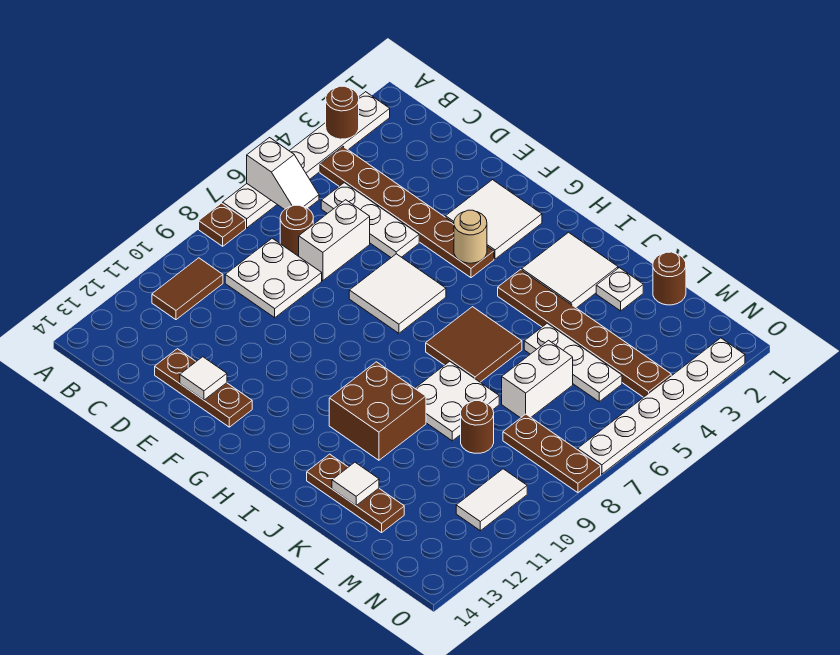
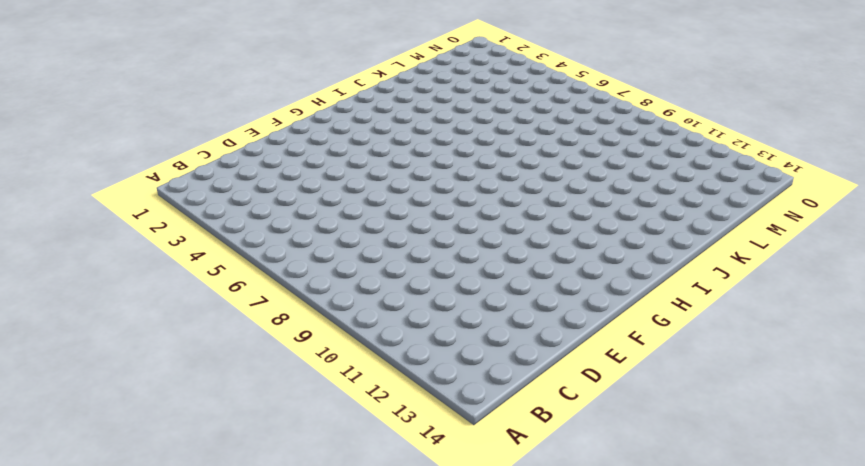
none -> white plate A2:A7 level 1
none -> brown plate A8 level 1
none -> brown plate B4:G4 level 1
none -> brown tile B10:B11 level 1

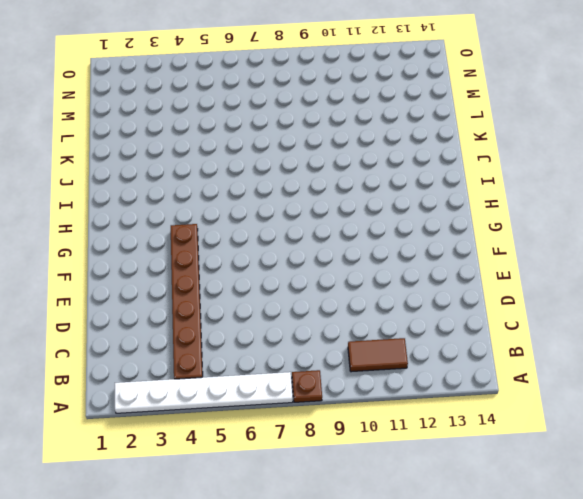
none -> white plate C5:E5 level 1
none -> brown round brick C7 level 1
none -> white plate C8:D9 level 1
none -> white brick D6:D7 level 1

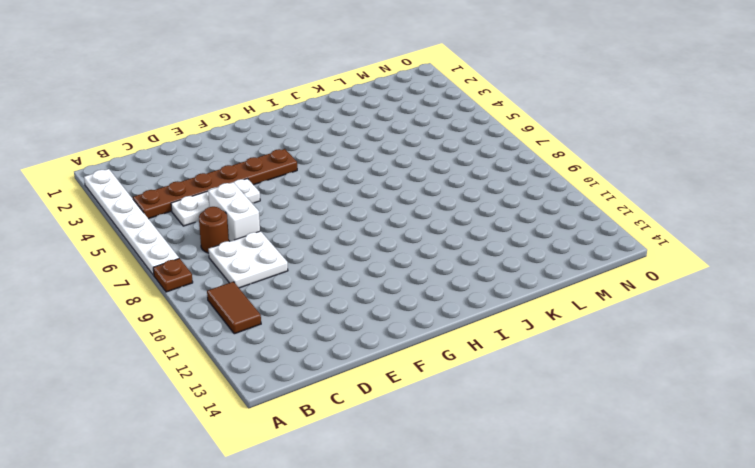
none -> brown plate D13:F13 level 1
none -> white tile F2:G3 level 1
none -> white tile F6:G7 level 1
none -> white tile I2:J3 level 1

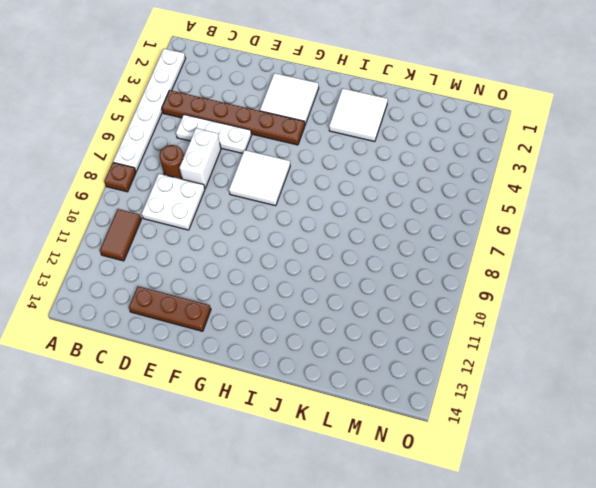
none -> brown plate I4:N4 level 1
none -> brown tile I6:J7 level 1
none -> brown brick I10:J11 level 1
none -> white plate J8:K9 level 1

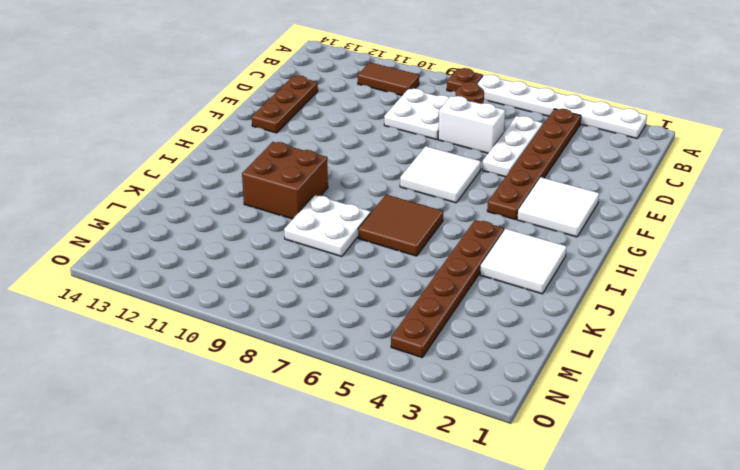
none -> brown plate J13:L13 level 1
none -> white plate K2 level 1
none -> white plate K5:M5 level 1
none -> brown round brick L1 level 1

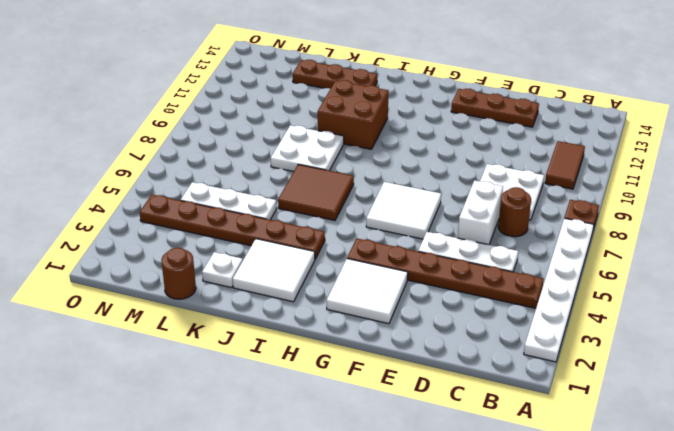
none -> white brick L6:L7 level 1
none -> brown round brick L9 level 1
none -> brown plate M8:O8 level 1
none -> white tile N10:N11 level 1

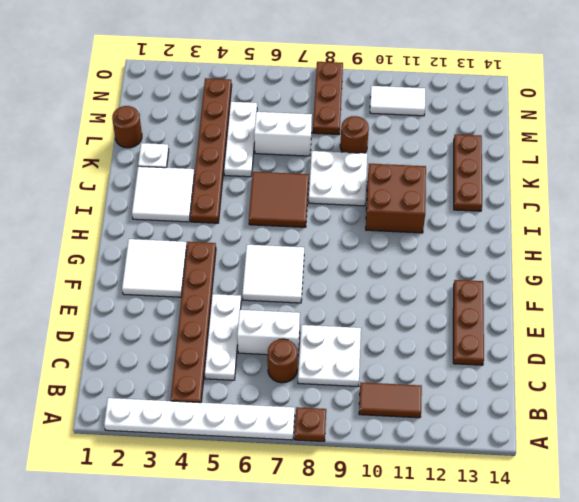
none -> white plate O2:O7 level 1
none -> brown round brick A3 level 2
none -> white slope A6:B6 level 2 top A
none -> white tile E13 level 2

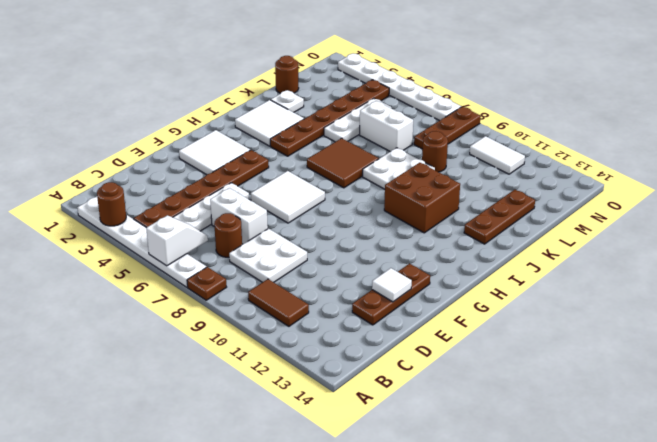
none -> tan round brick G4 level 2
none -> white tile K13 level 2

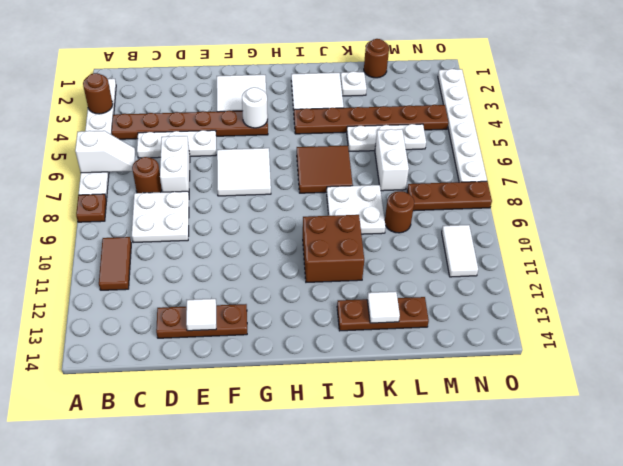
white round brick G4 level 2 -> tan round brick G4 level 2

